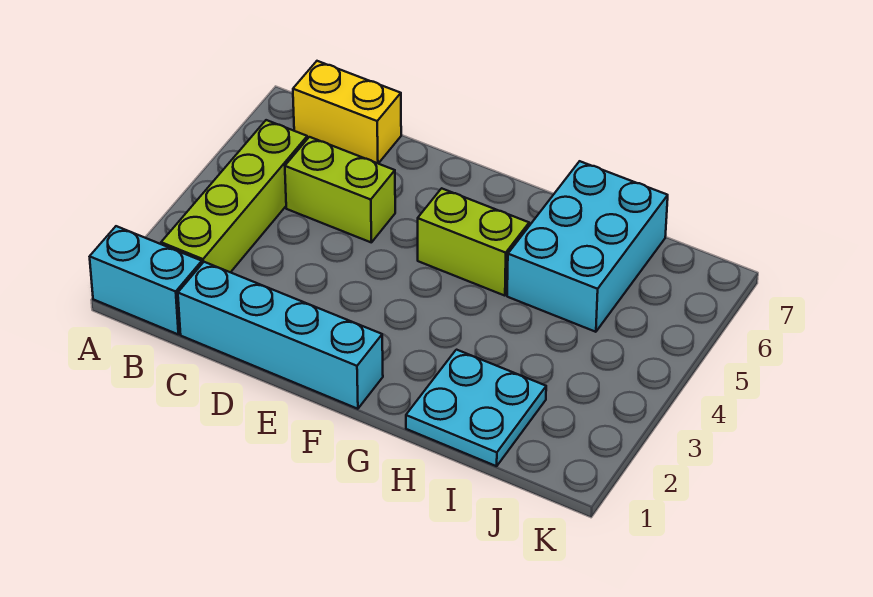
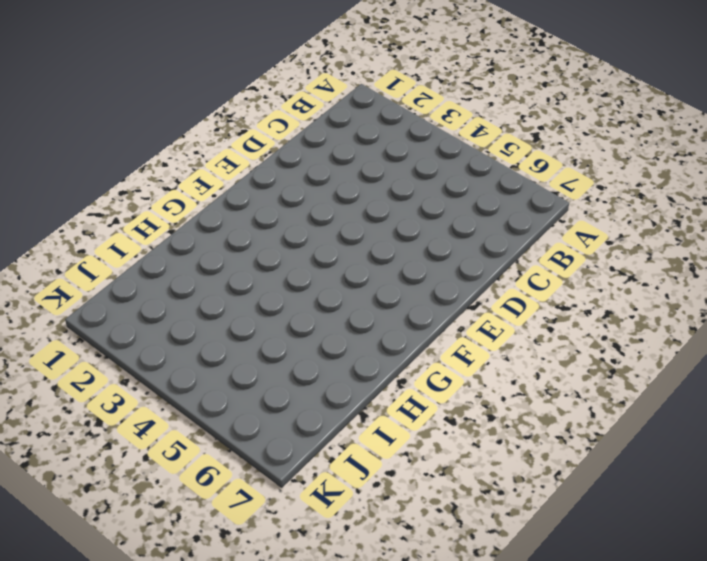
none -> cyan brick A1:B1 level 1
none -> lime brick B2:B5 level 1

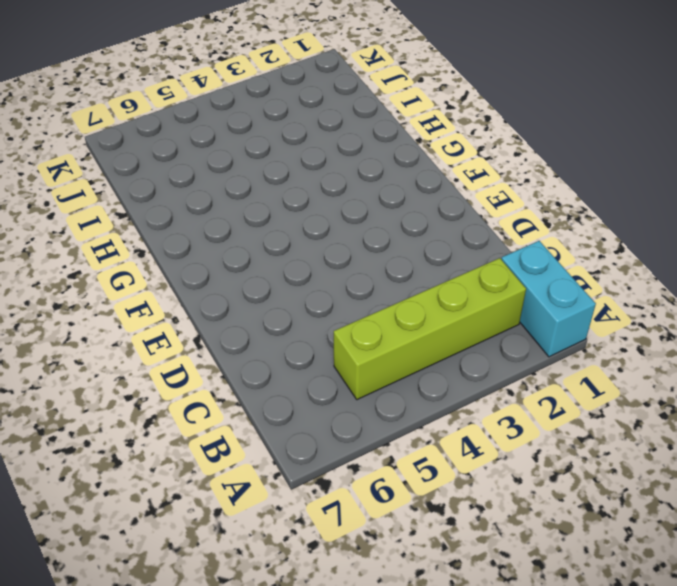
none -> yellow brick B7:C7 level 1
none -> cyan brick C1:F1 level 1

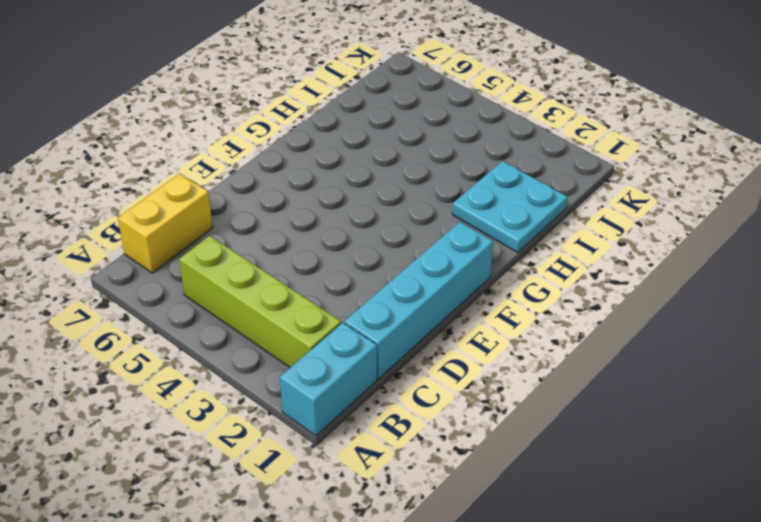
none -> lime brick C5:D5 level 1
none -> lime brick F5:G5 level 1

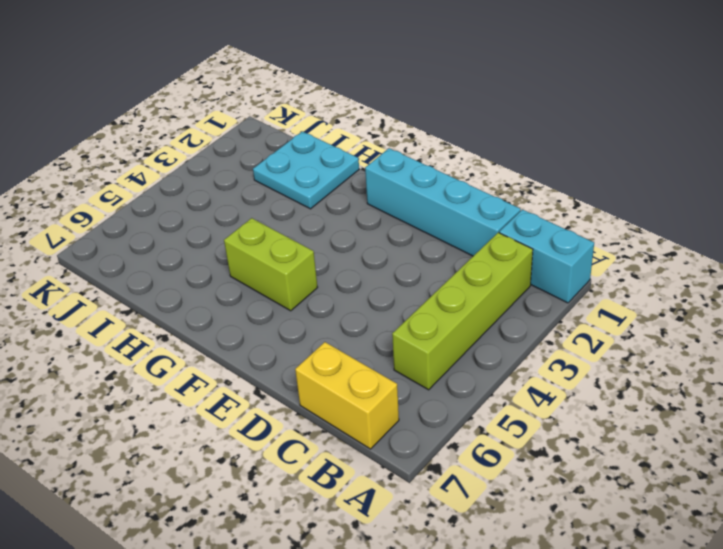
none -> lime brick C5:D5 level 1
none -> cyan brick H5:I7 level 1

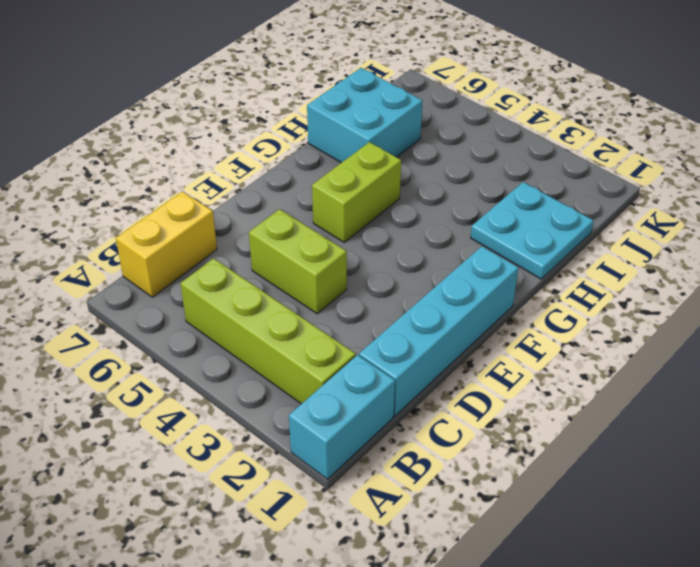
lime brick D4:D5 level 1 -> lime brick C5:D5 level 1
cyan brick H6:I7 level 1 -> cyan brick H5:I7 level 1

